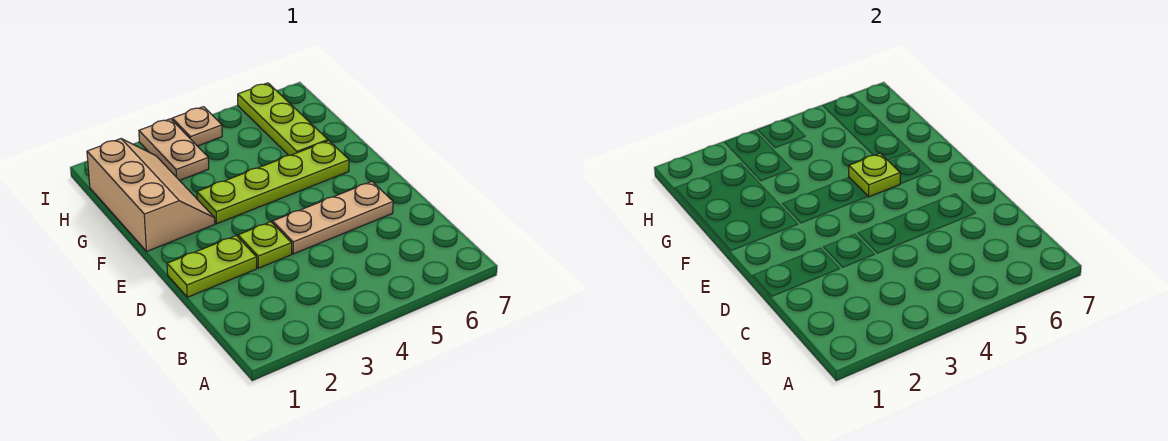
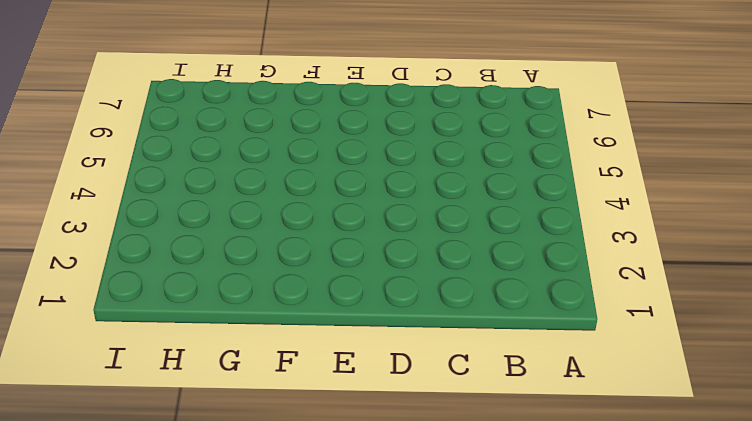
none -> lime plate D1:D2 level 1
none -> lime plate D3 level 1

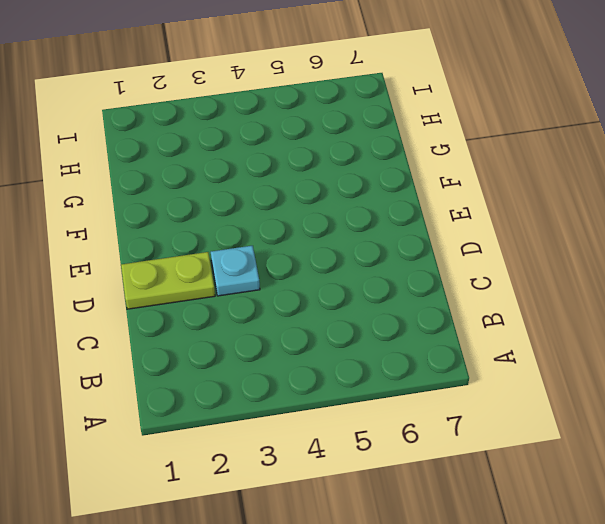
cyan plate D3 level 1 -> lime plate D3 level 1
none -> tan plate D4:D6 level 1
none -> tan slope F1:H2 level 1 top 1

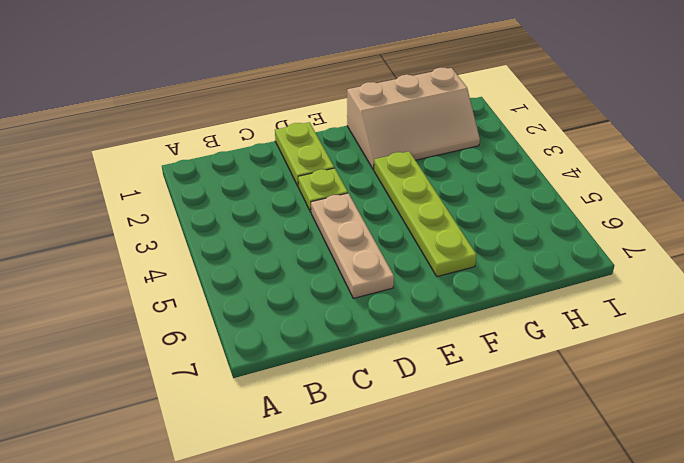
none -> lime plate G6:I6 level 1
none -> tan plate H3:I3 level 1

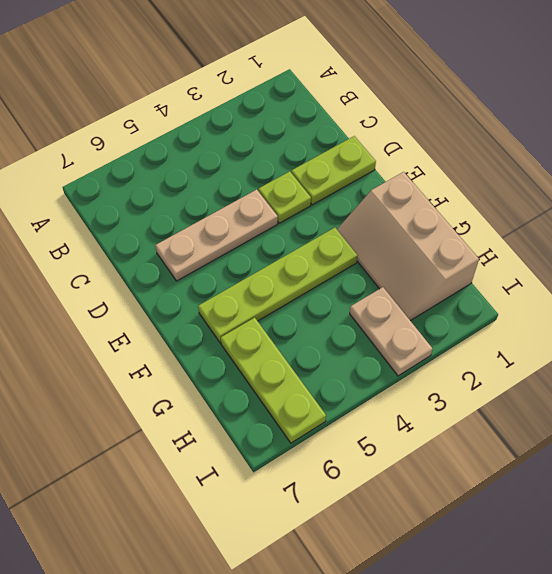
none -> tan plate I4 level 1
none -> lime plate F5 level 2

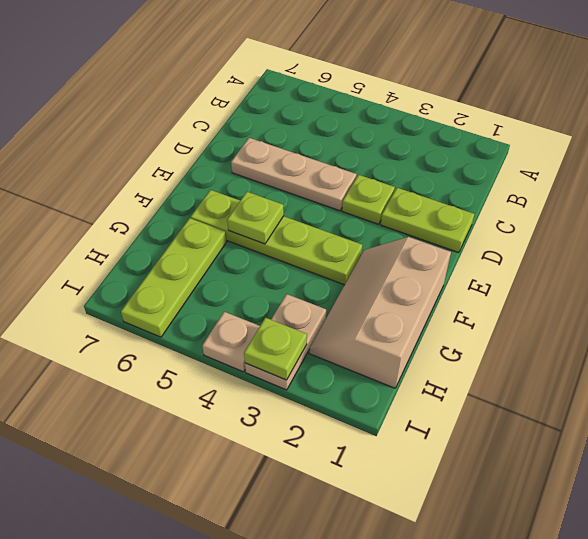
lime plate I3 level 2 -> none

